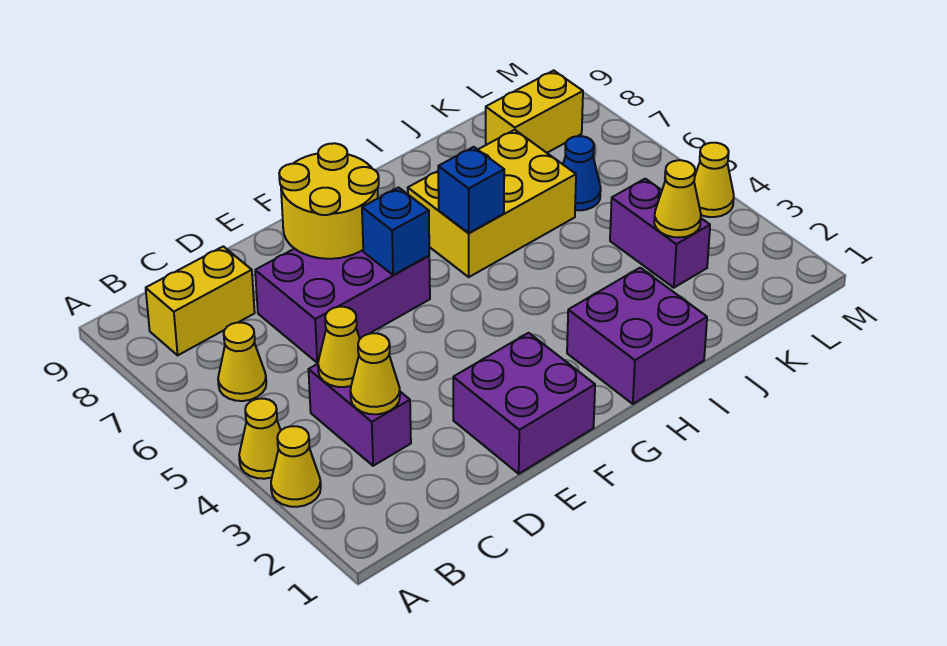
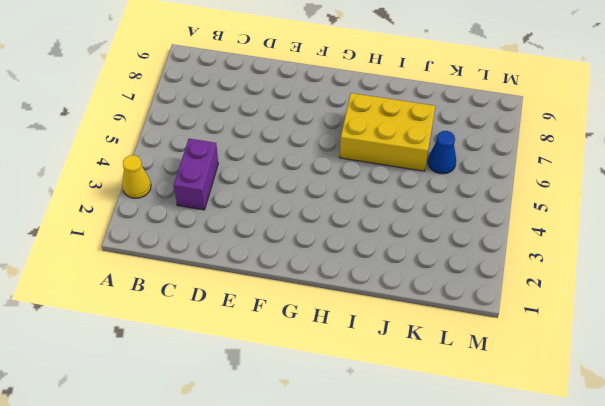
none -> yellow cone A4 level 1
none -> yellow cone B6 level 1
none -> yellow brick B8:C8 level 1

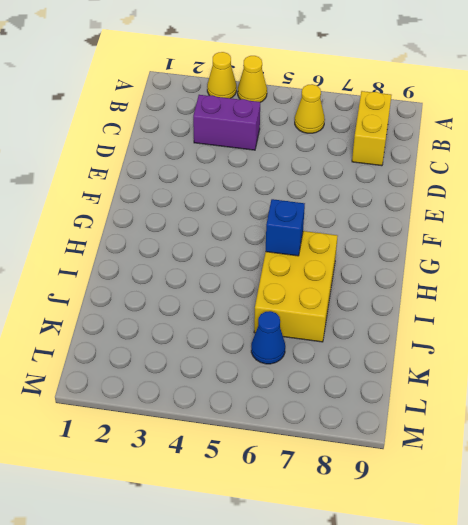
none -> purple brick D6:F7 level 1
none -> purple brick E1:F2 level 1
none -> purple brick H1:I2 level 1

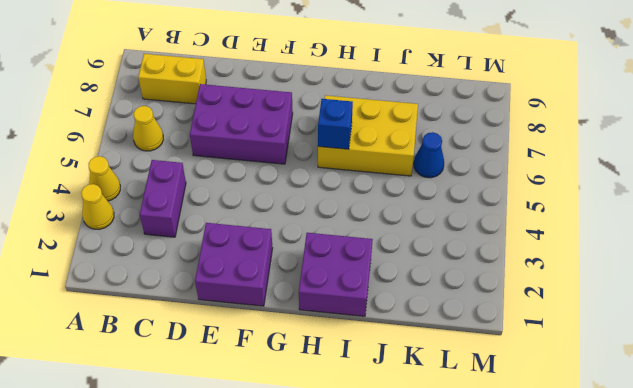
none -> purple brick K3:K4 level 1
none -> yellow brick K8:L8 level 1
none -> yellow cone M4 level 1

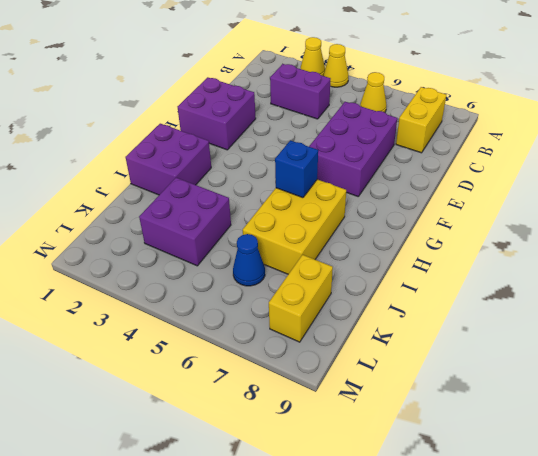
purple brick J3:K4 level 1 -> purple brick K3:K4 level 1
none -> yellow cone M4 level 1
none -> yellow cone C3 level 2
none -> yellow cone C4 level 2

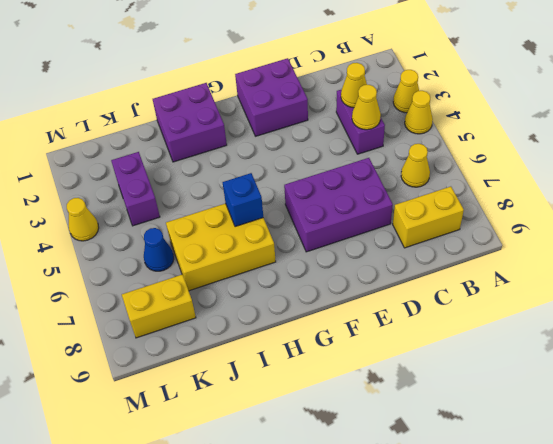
none -> yellow round brick E7:F8 level 2
none -> blue brick F6 level 2
none -> yellow cone K3 level 2

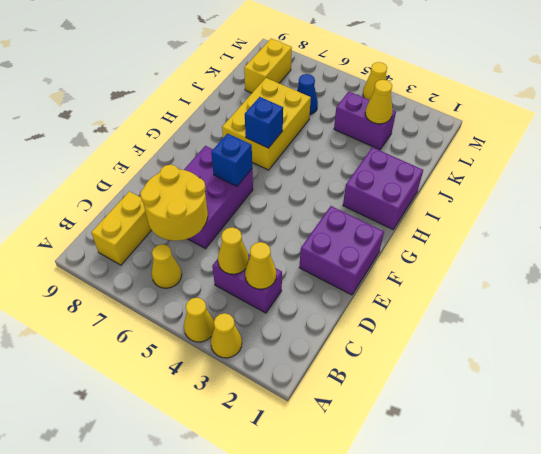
yellow round brick C6:D7 level 2 -> yellow round brick E7:F8 level 2

